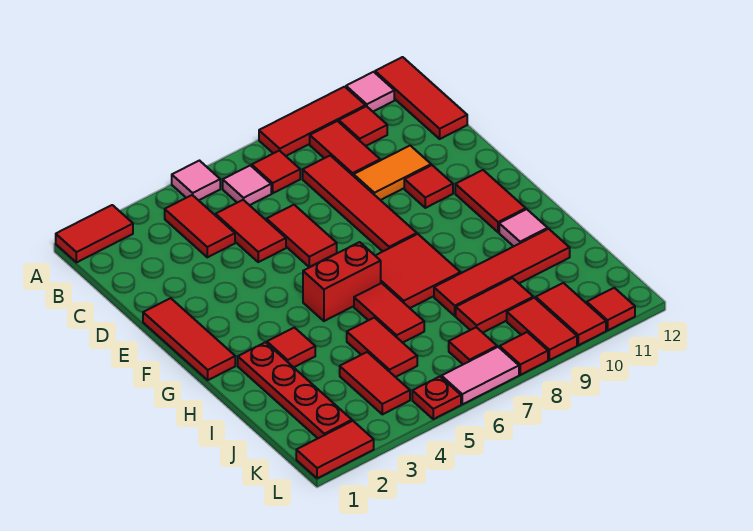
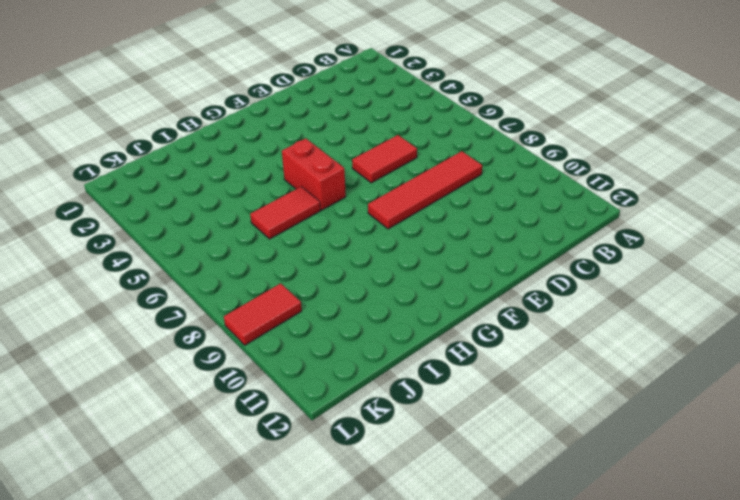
none -> red tile A1:A2 level 1
none -> pink tile A5 level 1
none -> red tile A8:A10 level 1
none -> pink tile A11 level 1

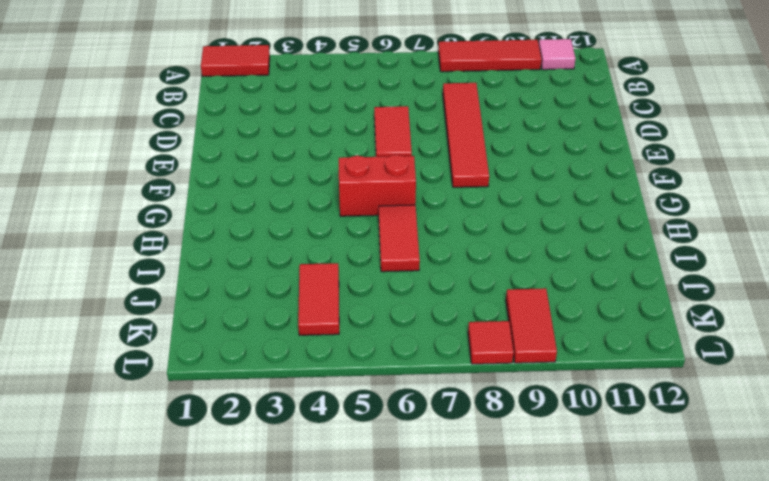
none -> pink tile A5 level 1
none -> red tile A12:C12 level 1
none -> red tile B4:C4 level 1
none -> pink tile B6 level 1

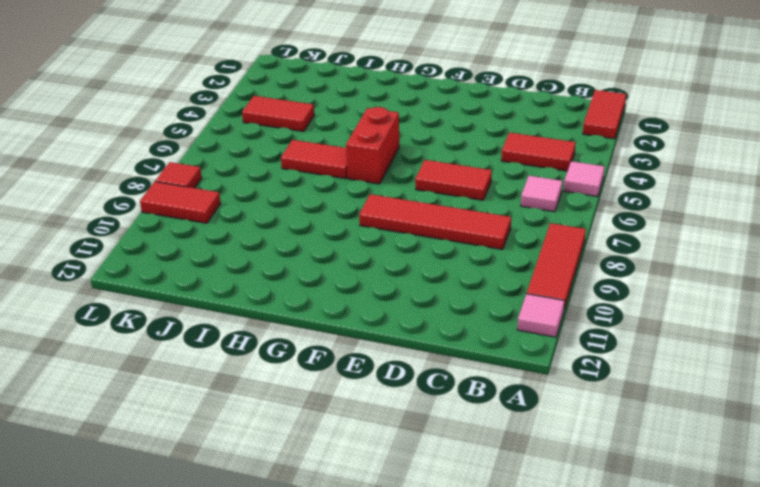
none -> red tile A12:C12 level 1
none -> red tile B7 level 1
none -> red tile B9:C9 level 1
none -> red tile B10 level 1

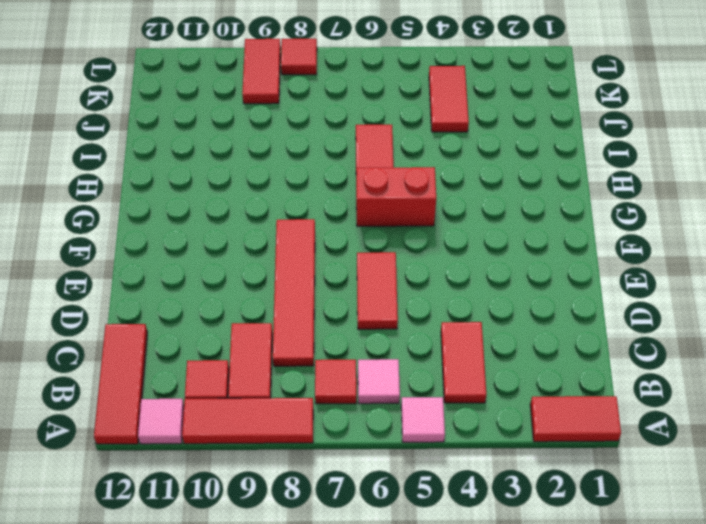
none -> red tile C5:D5 level 1
none -> orange tile D9:D10 level 1
none -> red tile E1:G1 level 1
none -> red tile E10 level 1

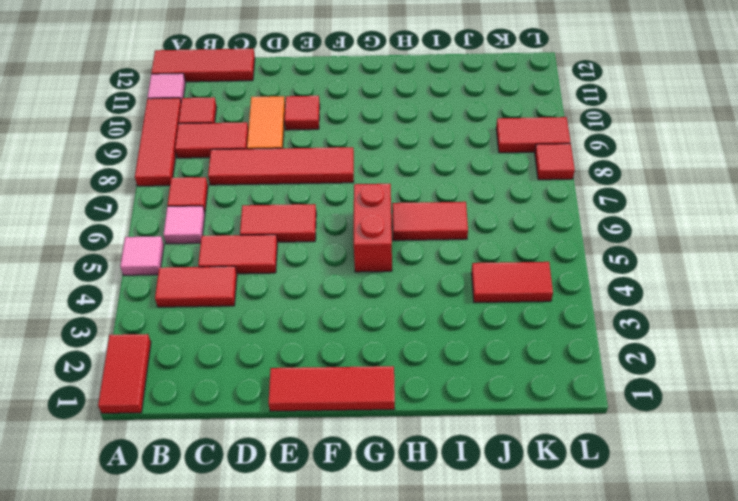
none -> red tile F11:G11 level 1
none -> red tile G7:H8 level 1
none -> red plate H2:K2 level 1
none -> red tile H3 level 1

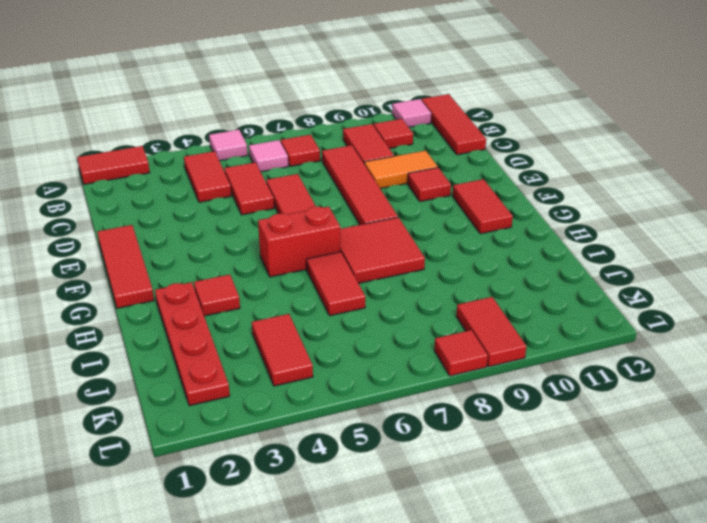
none -> red tile A8:A10 level 1
none -> pink tile H11 level 1
none -> red tile I5:J5 level 1
none -> red tile I8:I11 level 1

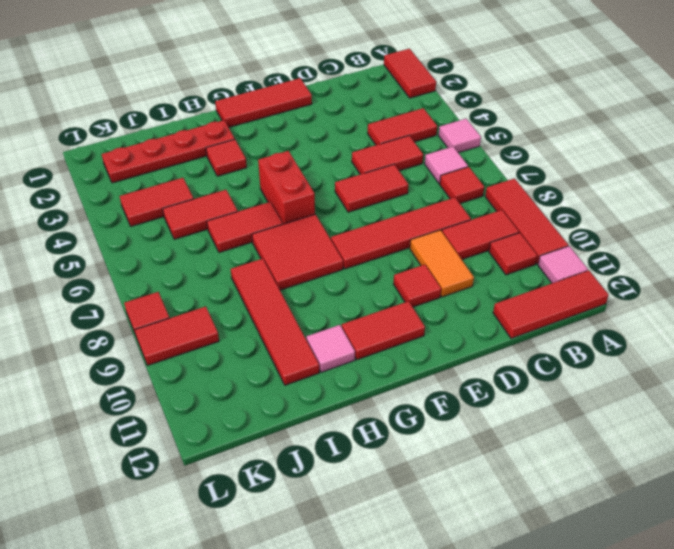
none -> red tile J8:J9 level 1
none -> red tile K7 level 1
none -> red tile K10:L10 level 1
none -> red tile L1:L2 level 1

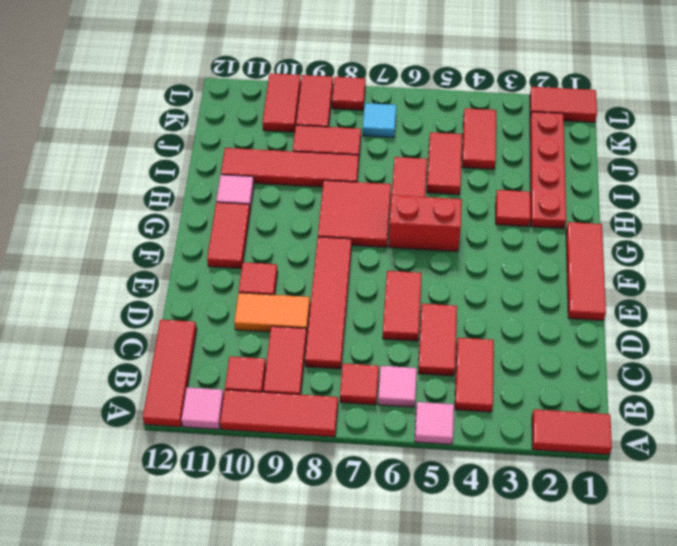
cyan tile K7 level 1 -> red tile K7 level 1
none -> red plate L5 level 1
none -> pink tile L6:L7 level 1
none -> red tile L11 level 1

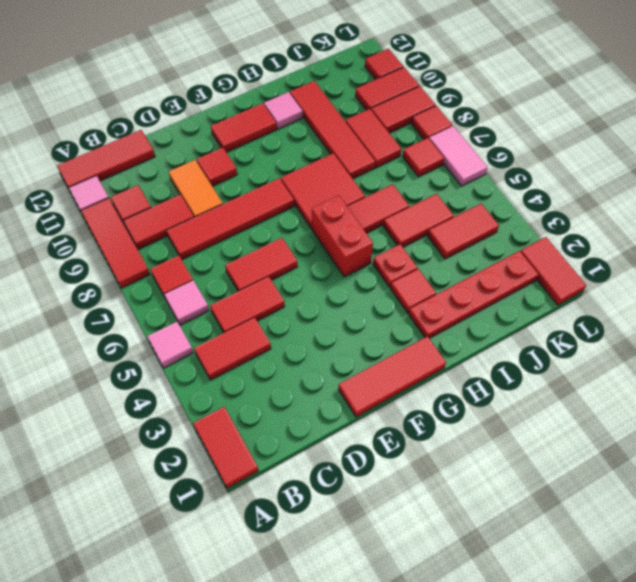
red plate H4 level 1 -> red plate L5 level 1

